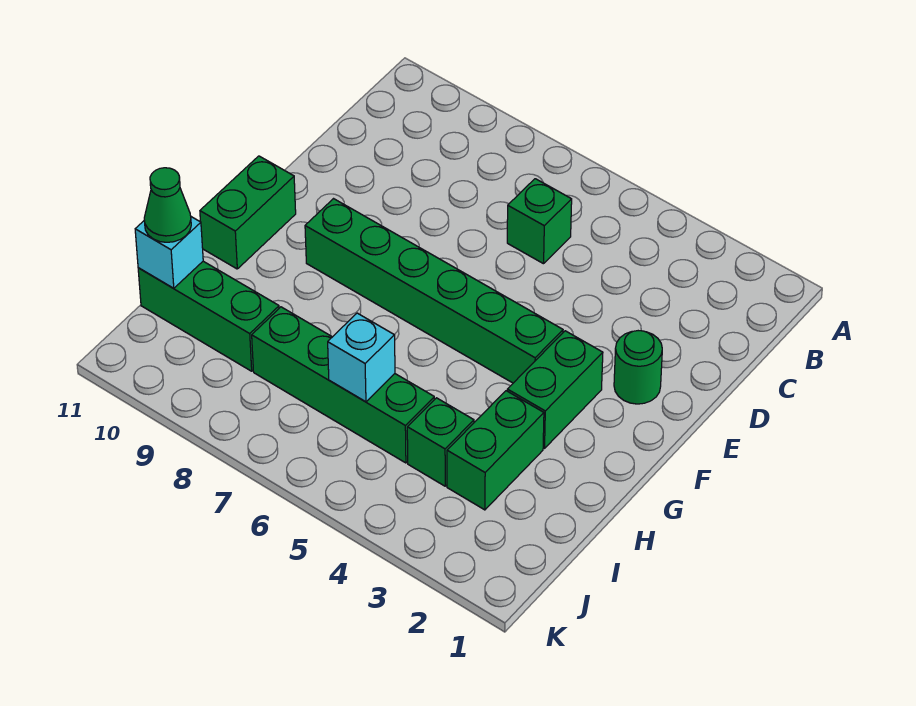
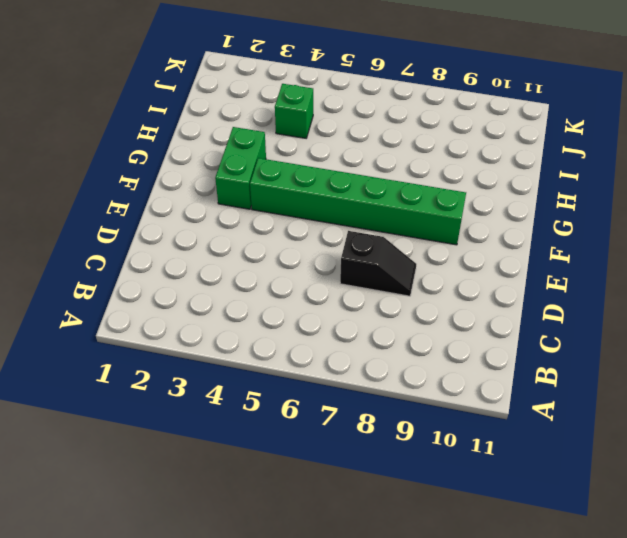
black slope D7:D8 level 1 top 7 -> none
none -> green brick C6 level 1
none -> green round brick E2 level 1
none -> green brick F11:G11 level 1

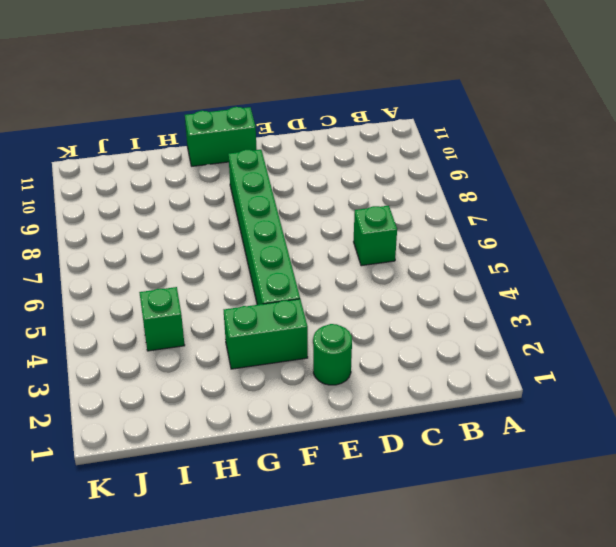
none -> green brick H3:I3 level 1
none -> green brick I5:I8 level 1
none -> green brick I9:I11 level 1

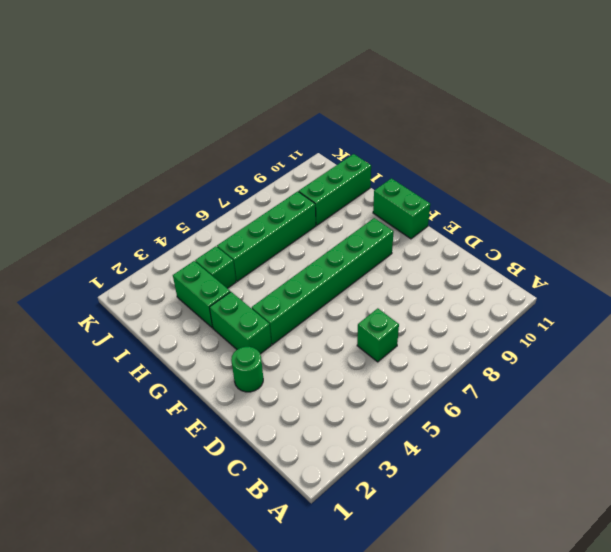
none -> cyan brick I6 level 2
none -> cyan brick I11 level 2
none -> green cone I11 level 3

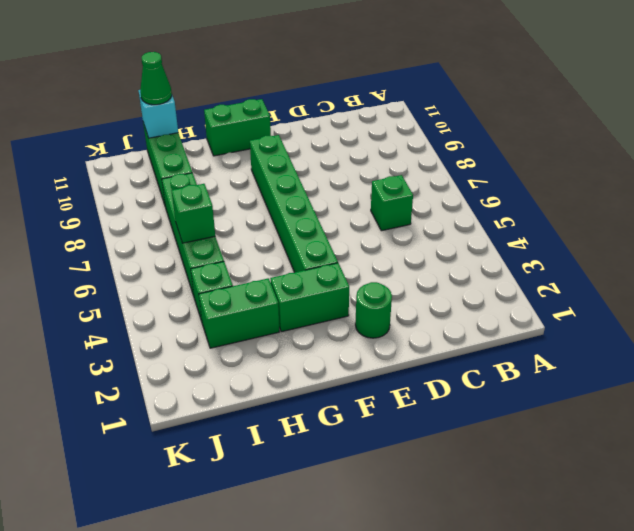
green brick I6 level 2 -> cyan brick I6 level 2

